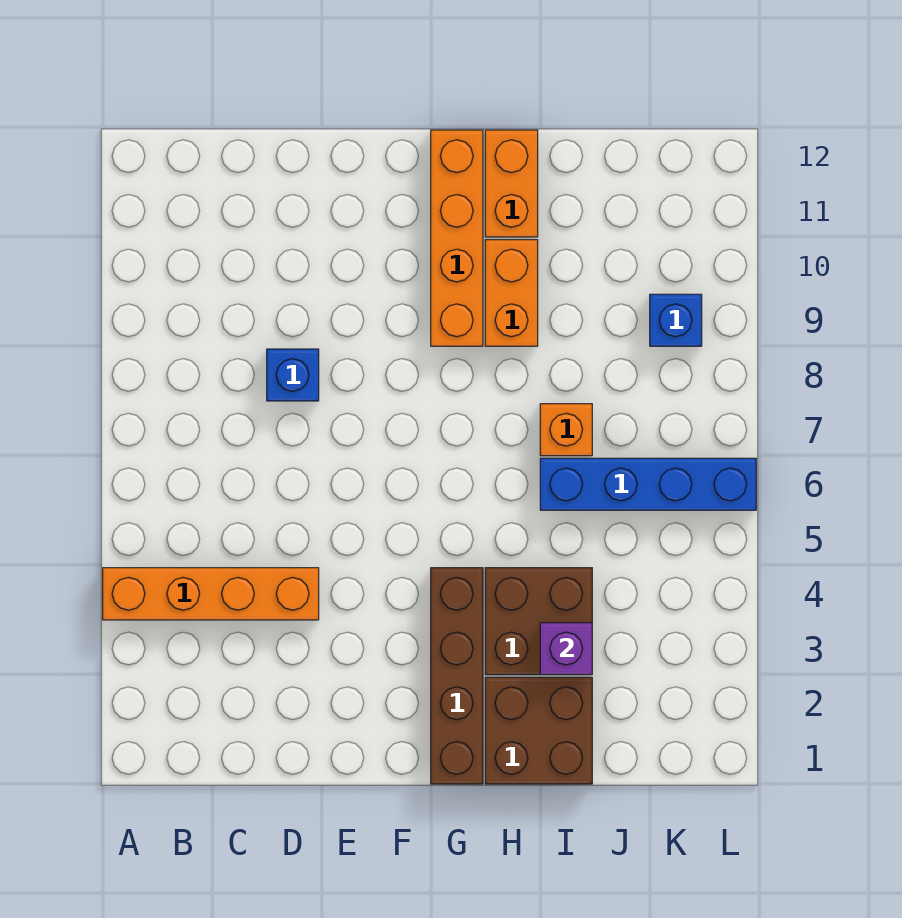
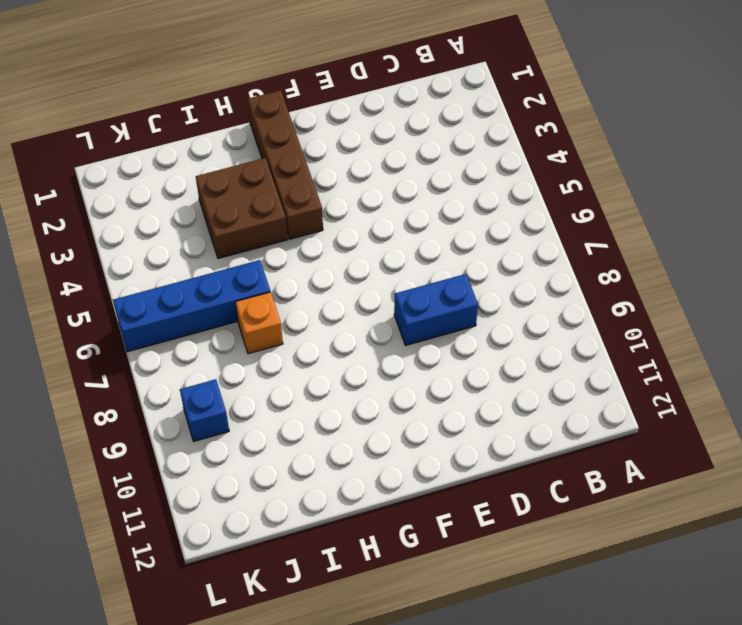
blue brick D8:E8 level 1 -> blue brick D8 level 1
none -> orange brick A4:D4 level 1
none -> orange brick G9:G12 level 1
none -> brown brick H1:I2 level 1

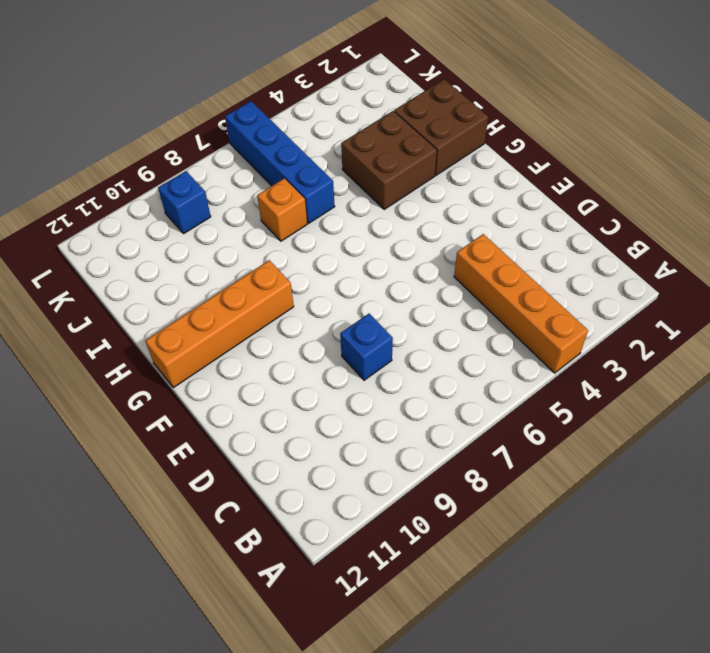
none -> brown brick G1:G4 level 1
none -> orange brick H9:H10 level 1
none -> orange brick H11:H12 level 1

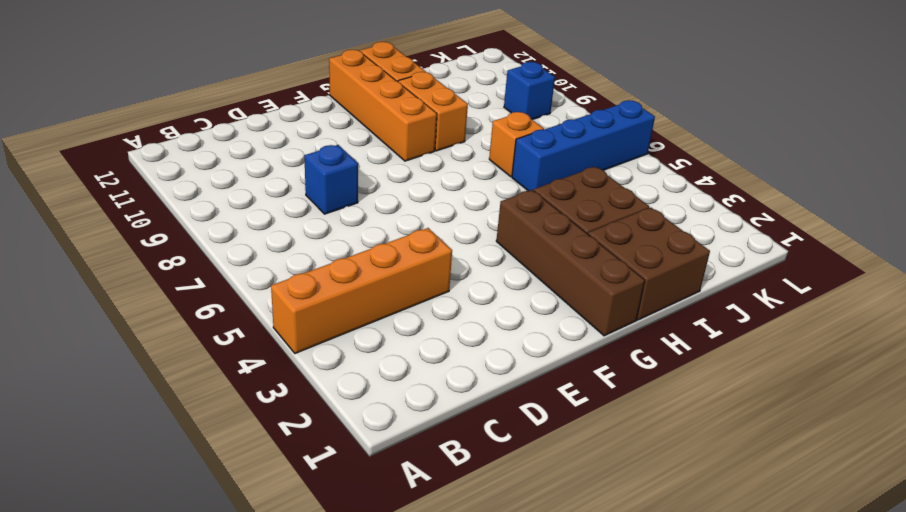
none -> purple brick I3 level 2

